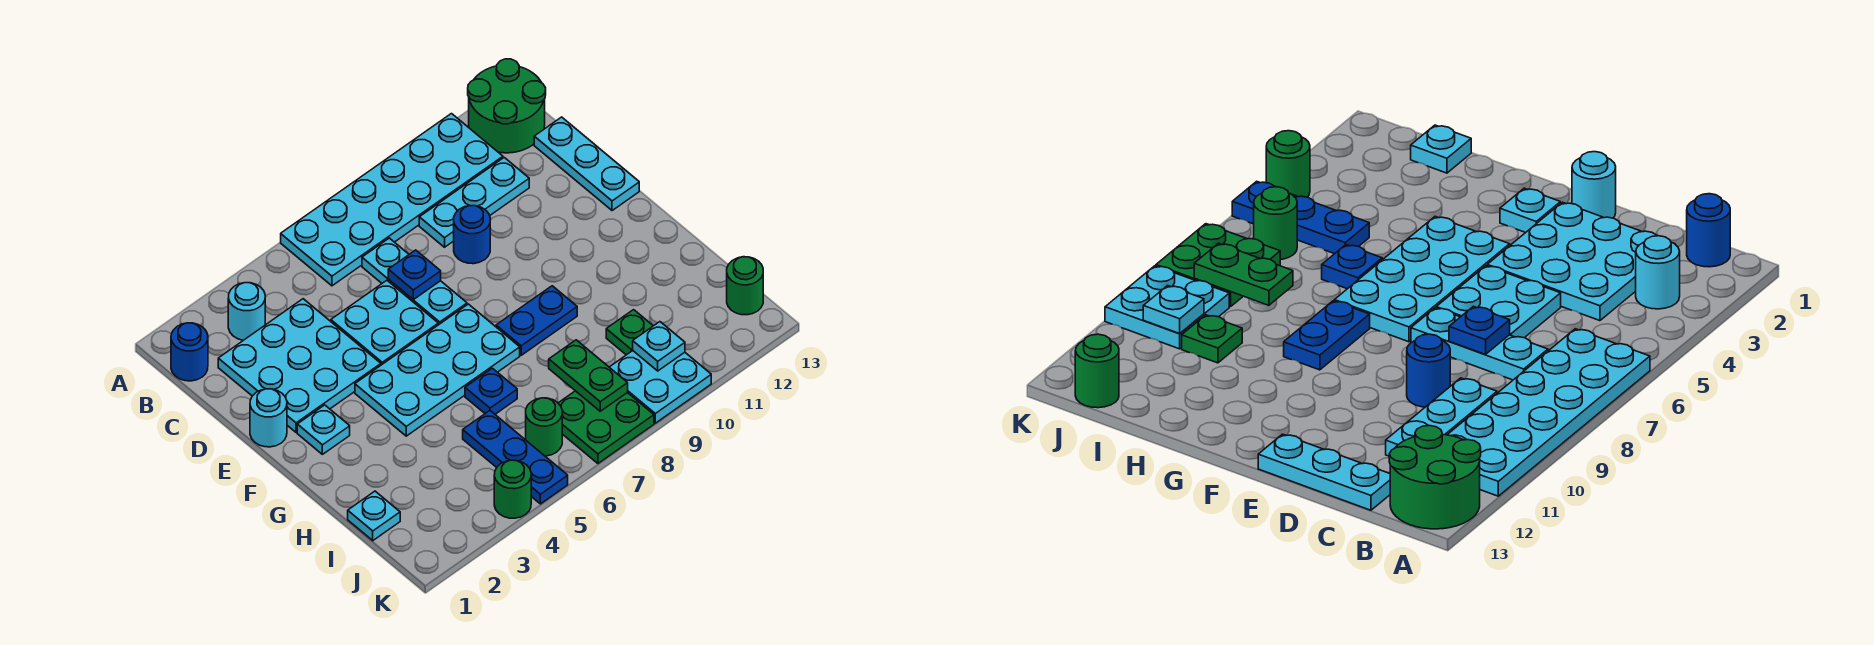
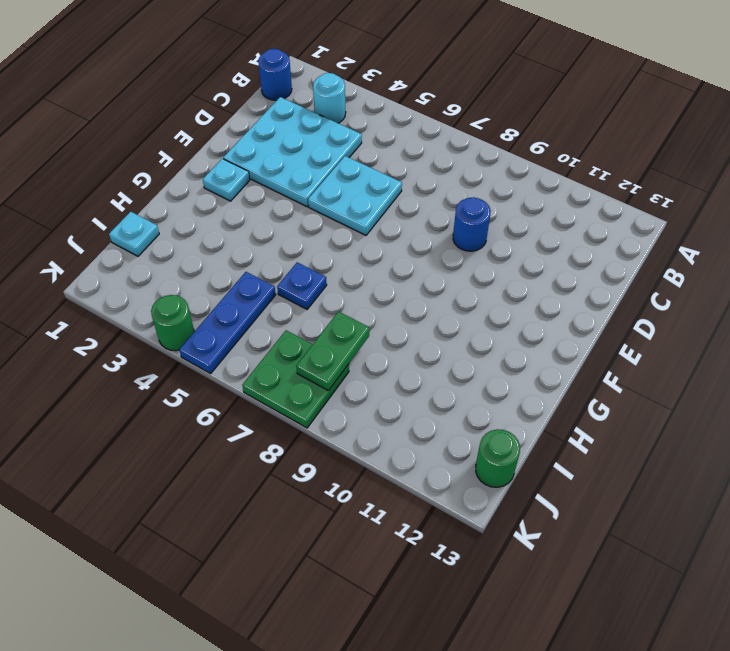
none -> cyan plate A6:B11 level 1
none -> green round brick A12:B13 level 1
none -> cyan plate C7:E7 level 1

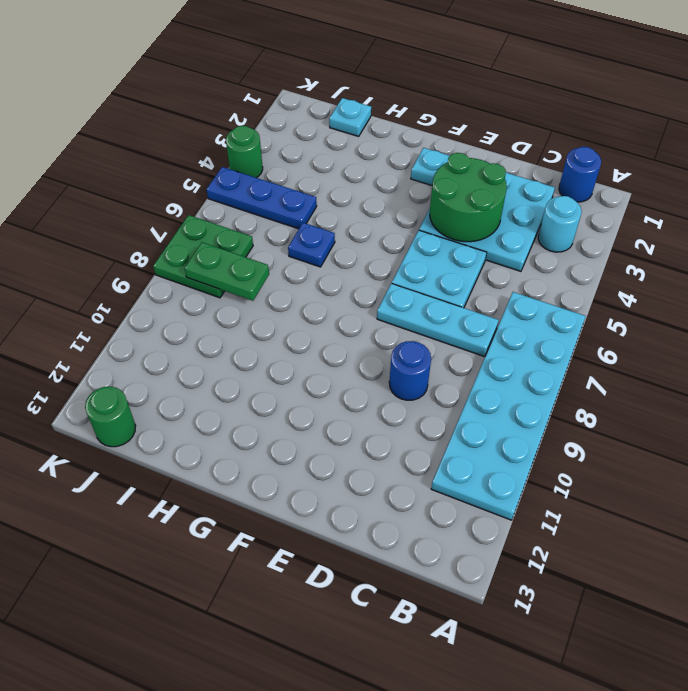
green round brick D3:E4 level 2 -> green round brick A12:B13 level 1
none -> cyan plate C9:C11 level 1
none -> cyan plate C13:E13 level 1
none -> cyan round brick E1 level 1

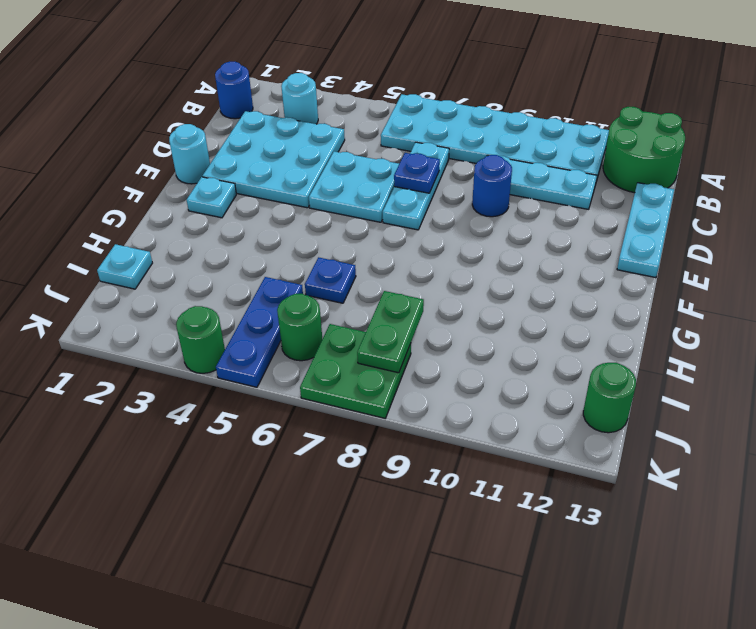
none -> cyan plate F4:G7 level 1
none -> blue plate G8:G9 level 1
none -> green plate I10 level 1

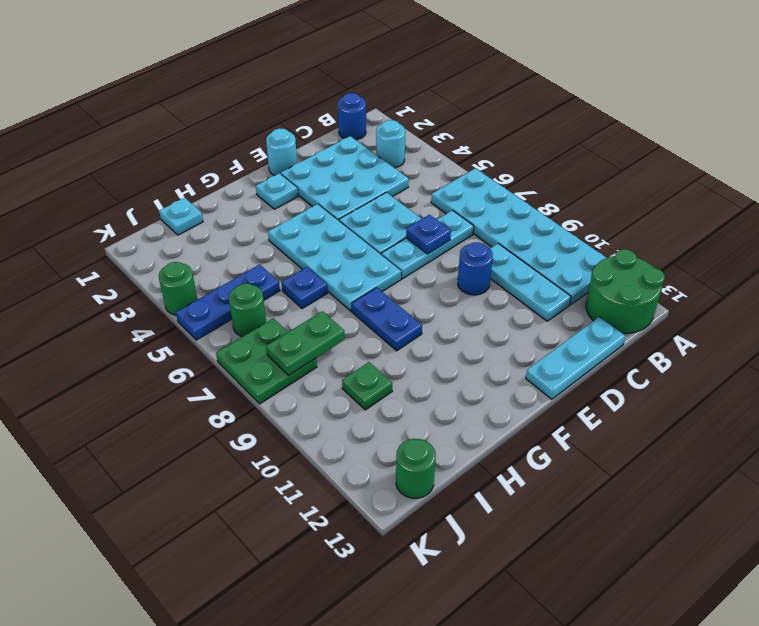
none -> cyan plate J9:K10 level 1
none -> cyan plate J10 level 2

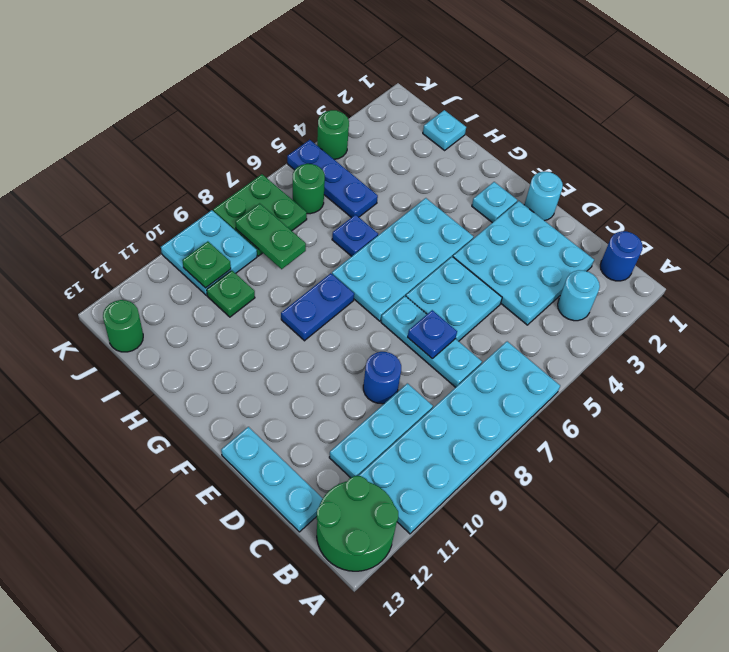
green plate J10 level 2 -> cyan plate J10 level 2

